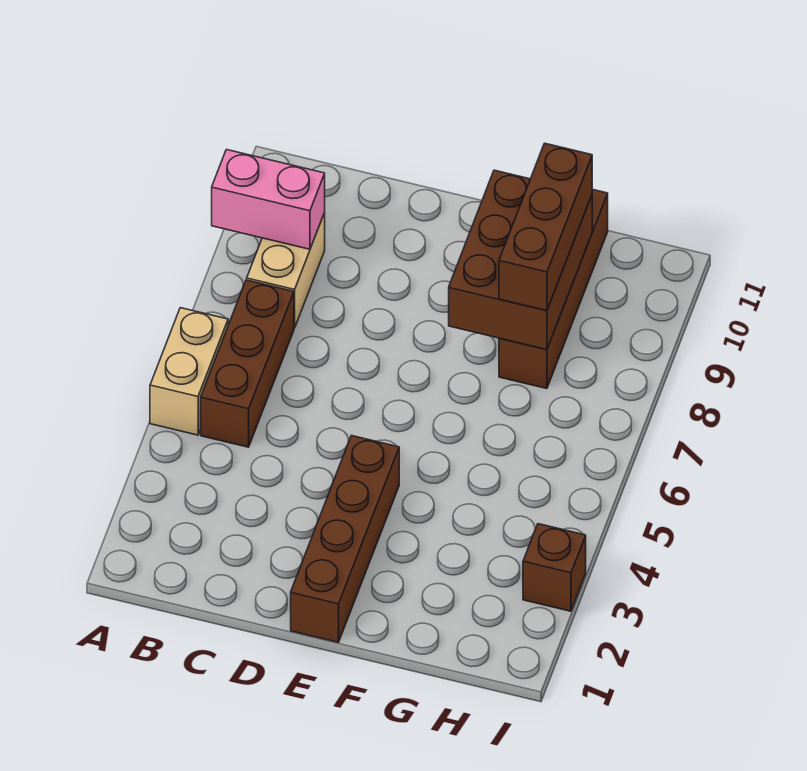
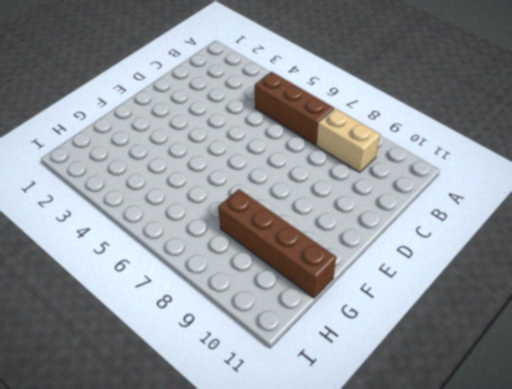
none -> tan brick A5:A6 level 1
none -> brown brick E1:E4 level 1

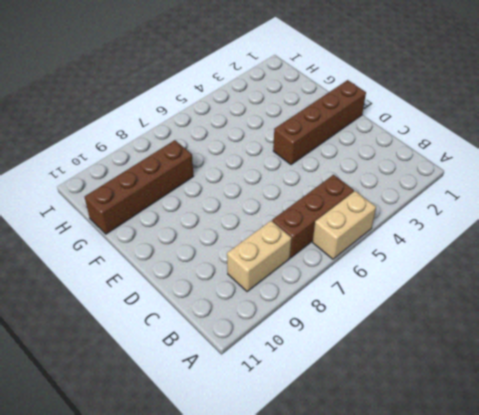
none -> brown brick I3 level 1
none -> pink brick A9:B9 level 2

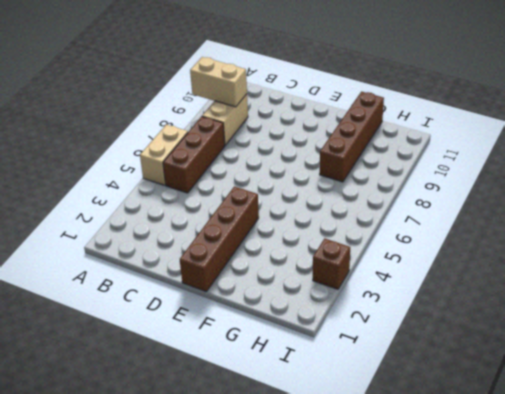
tan brick A9:B9 level 2 -> pink brick A9:B9 level 2
none -> brown brick F8:G10 level 2
none -> brown brick G8:G10 level 3

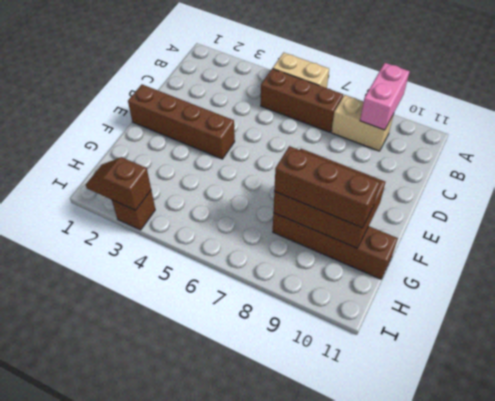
brown slope I2:I3 level 2 top 3 -> none

